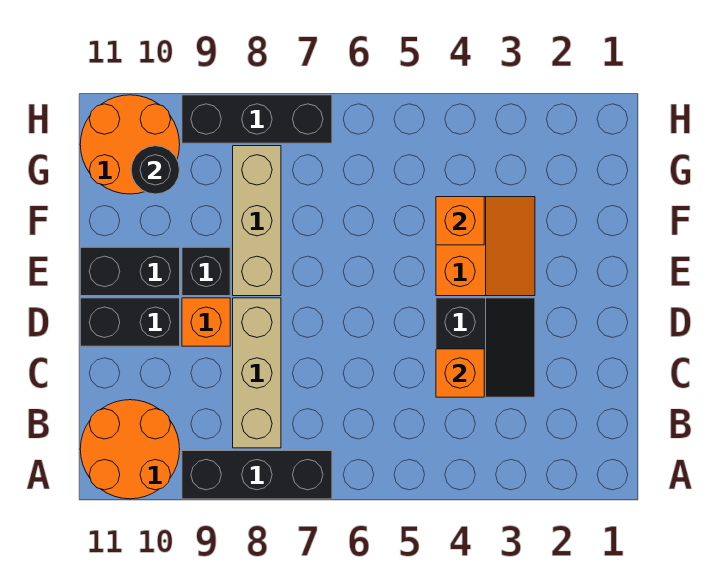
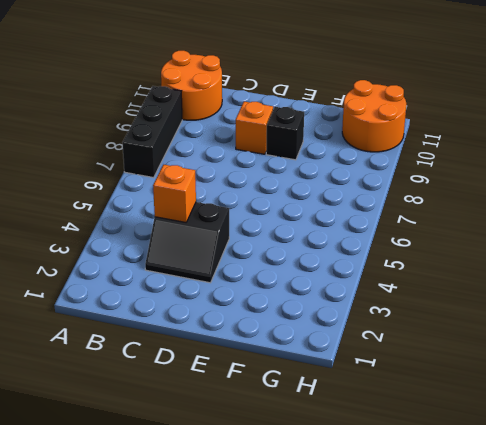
none -> tan brick B8:D8 level 1
none -> black brick D10:D11 level 1
none -> orange slope E3:F4 level 1 top 4

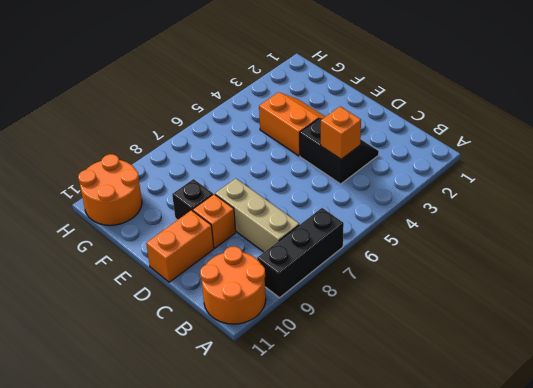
orange brick D10:D11 level 1 -> black brick D10:D11 level 1
none -> tan brick E8:G8 level 1
none -> black brick E10:E11 level 1
none -> black brick H7:H9 level 1

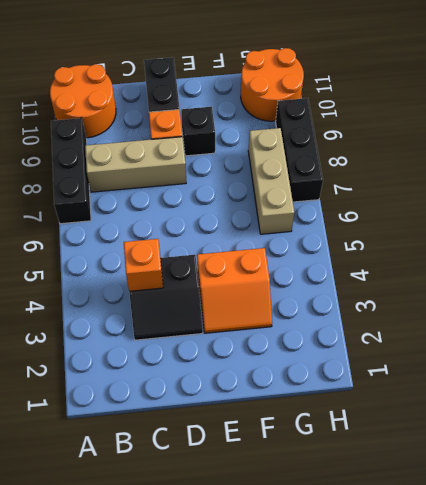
tan brick G6:G8 level 1 -> tan brick E8:G8 level 1
none -> black brick E10:E11 level 1
none -> orange brick F4 level 2
none -> black round brick G10 level 2

